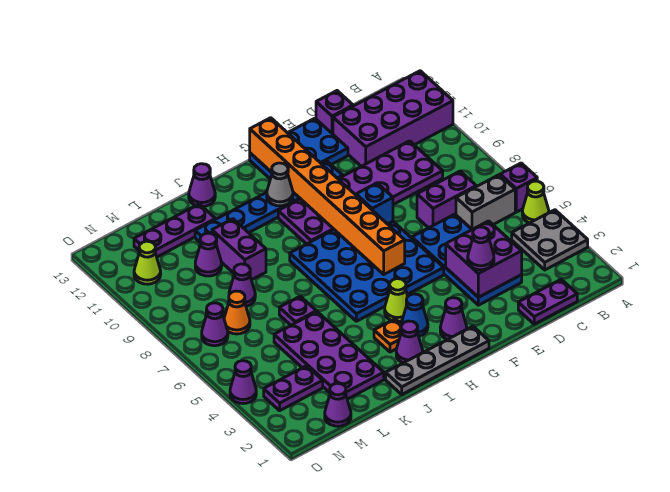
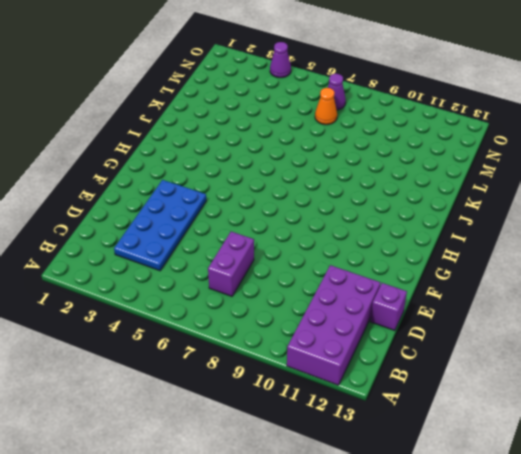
blue plate C3:F4 level 1 -> blue plate D3:E6 level 1
none -> grey plate A3:B4 level 1
none -> lime cone A5 level 1
none -> purple brick A6 level 1
none -> grey brick B6:C6 level 1

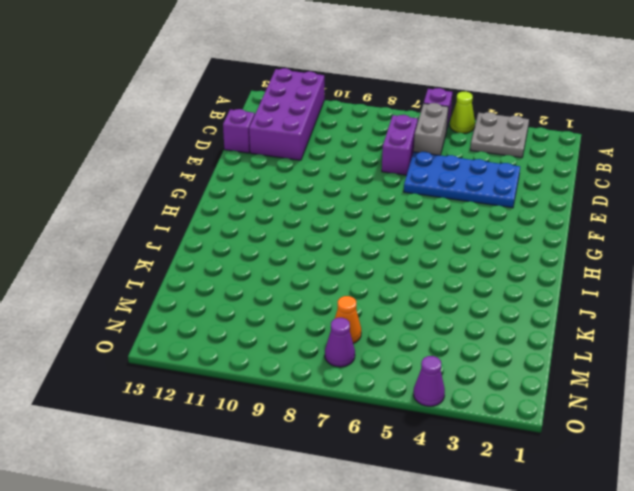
none -> purple plate C1:D1 level 1
none -> purple plate C9:H10 level 1
none -> blue plate E12:G13 level 1
none -> blue plate F5:I8 level 1

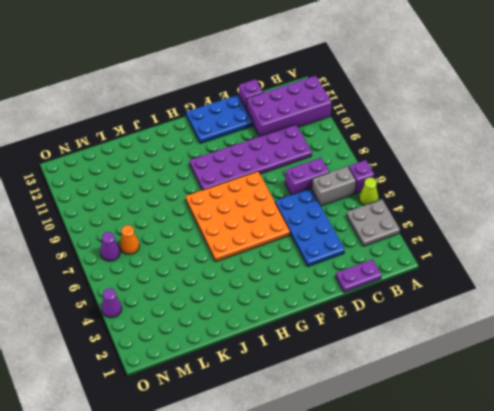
orange plate F5:I8 level 1 -> blue plate F5:I8 level 1
none -> blue plate F11:K11 level 1
none -> grey plate G1:J1 level 1
none -> purple cone G2 level 1
none -> blue cone H3 level 1

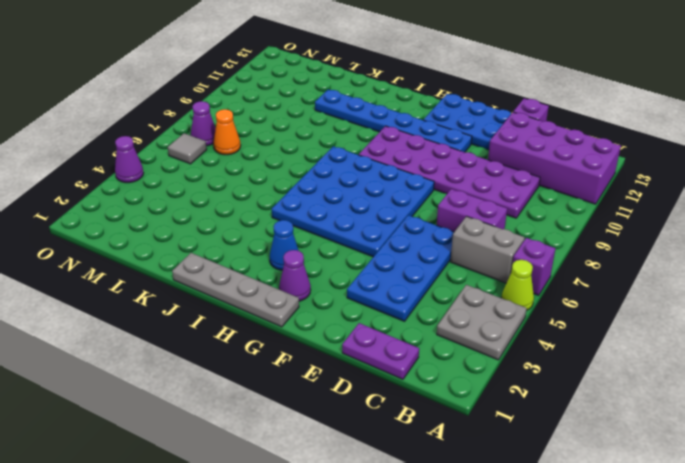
grey tile N6 level 1 -> none
none -> lime cone H4 level 1
none -> purple cone I2 level 1
none -> orange plate I3 level 1
none -> purple cone J13 level 1

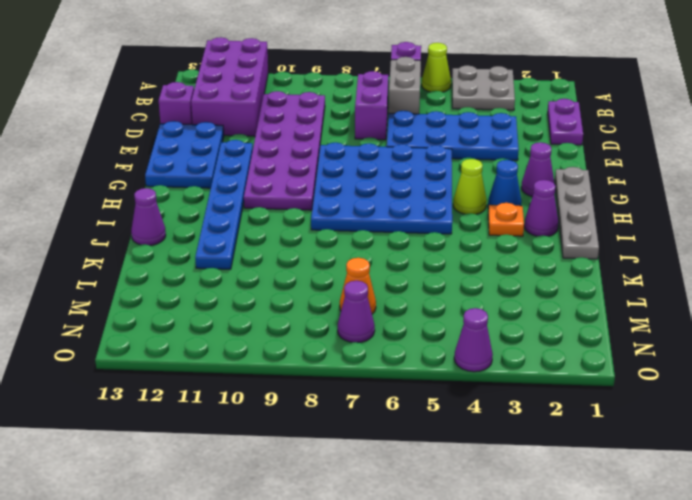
none -> purple plate K2:L5 level 1
none -> purple plate K6 level 1
none -> purple brick K9:K10 level 1
none -> purple plate K12:M12 level 1

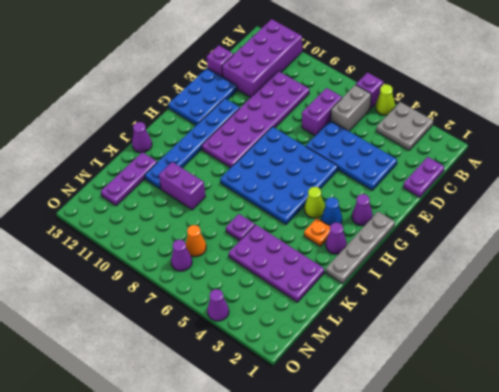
none -> purple cone L8 level 1
none -> purple cone L10 level 1
none -> purple cone M1 level 1
none -> purple plate M3:N3 level 1

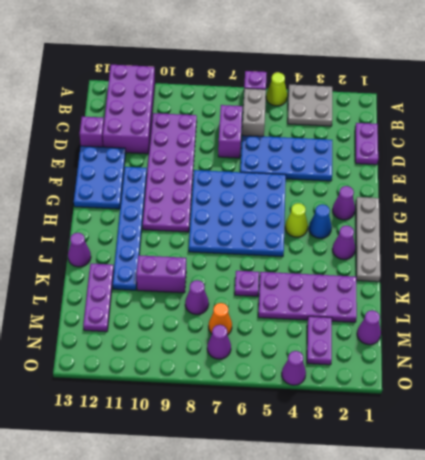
none -> orange plate I3 level 1
none -> purple cone L10 level 1
none -> lime cone N11 level 1
none -> purple brick D3:E4 level 2

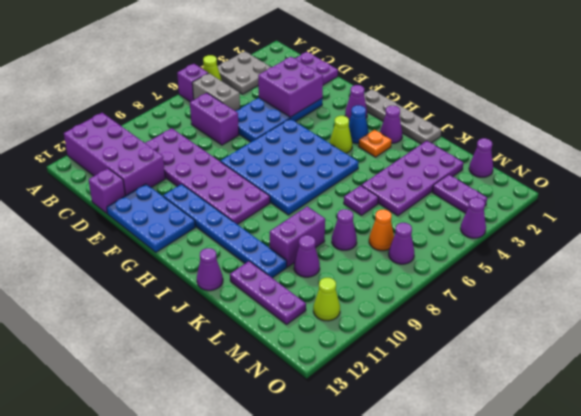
none -> blue brick F8 level 2
none -> orange brick G6:G13 level 2
none -> grey cone H11 level 2
none -> purple cone E3 level 3

